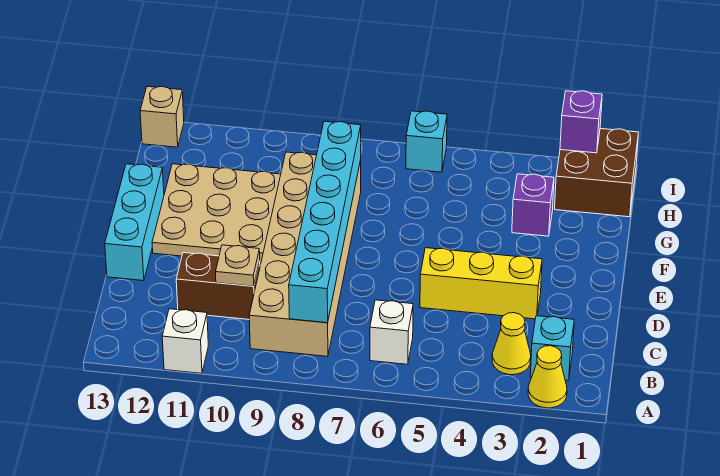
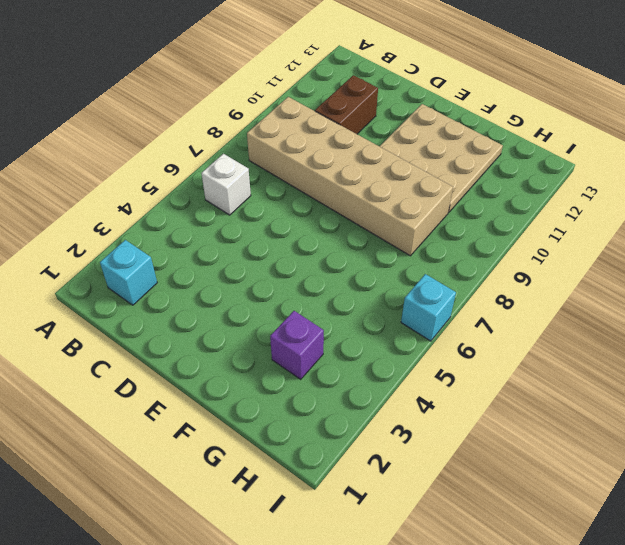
none -> yellow cone A2 level 1
none -> white brick A11 level 1
none -> yellow cone B3 level 1

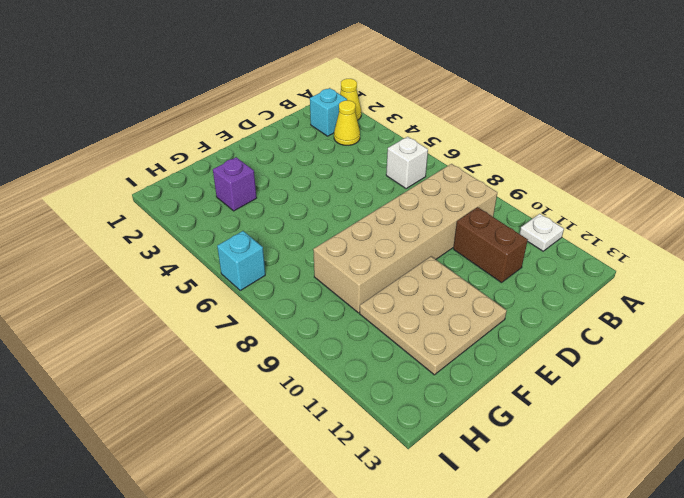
white plate A11 level 1 -> white brick A11 level 1
none -> yellow brick D3:D5 level 1
none -> cyan brick D13:F13 level 1
none -> brown brick H1:I2 level 1

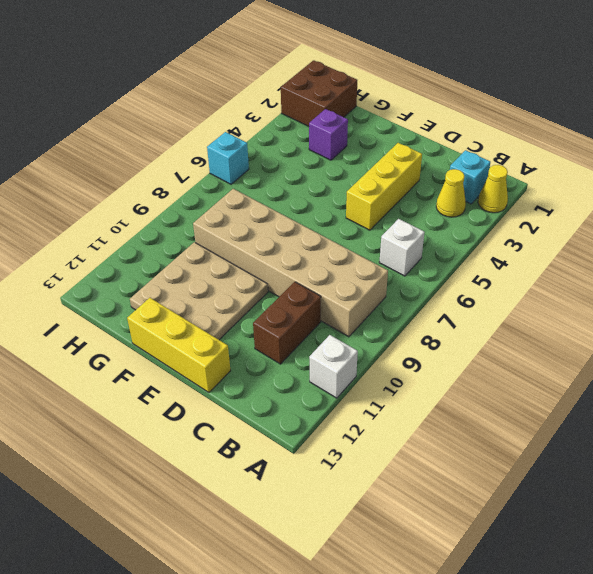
yellow brick D13:F13 level 1 -> cyan brick D13:F13 level 1
none -> tan brick I13 level 1
none -> cyan brick B8:G8 level 2
none -> tan plate C10 level 2

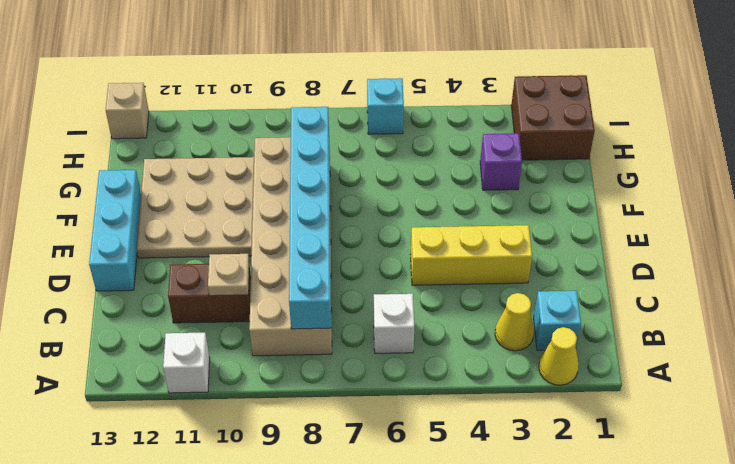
none -> purple brick I2 level 2

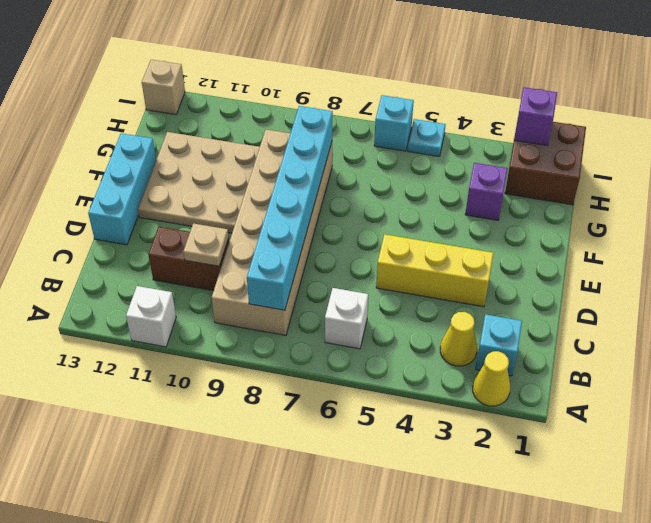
cyan plate I5 level 1 -> none

